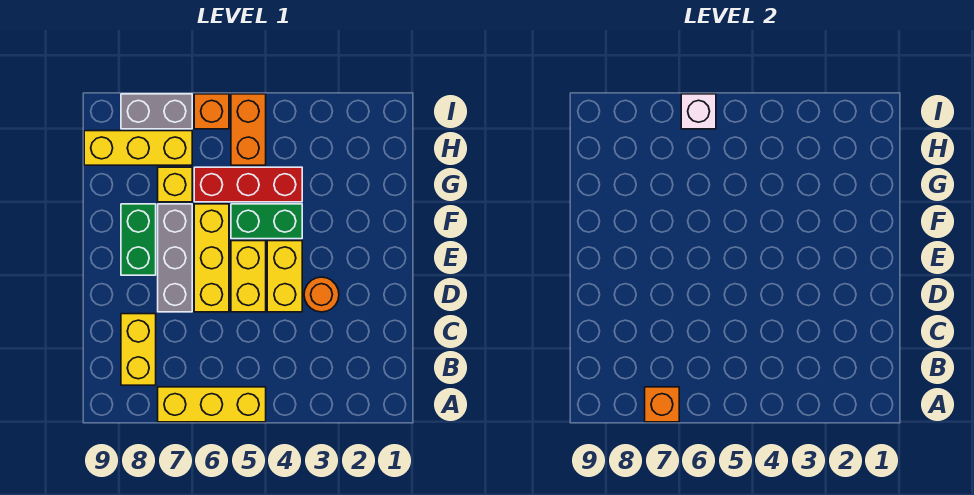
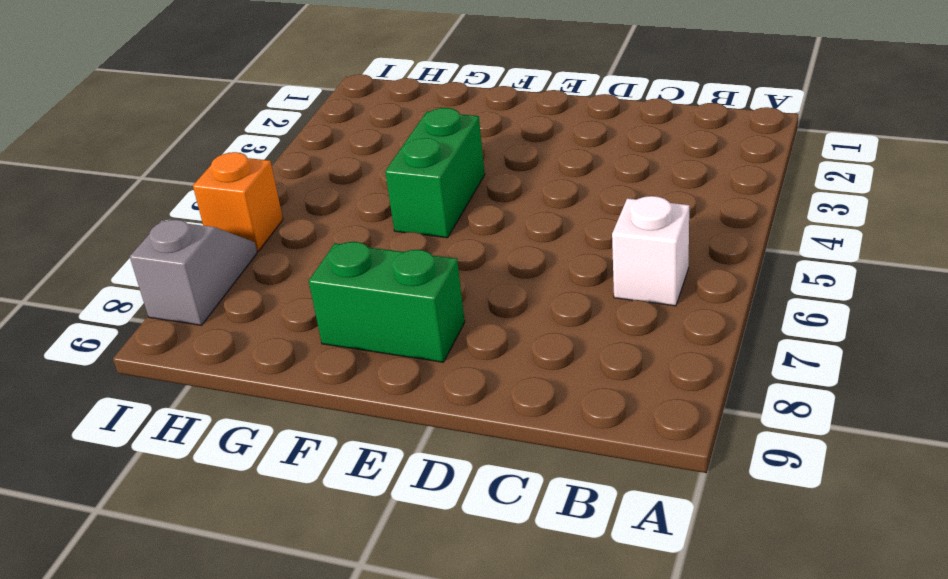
white brick B6 level 1 -> white brick I6 level 2
grey slope I7:I8 level 1 top 8 -> grey brick I7:I8 level 1
none -> yellow brick A5:A7 level 1
none -> yellow brick B8:C8 level 1
none -> orange round brick D3 level 1

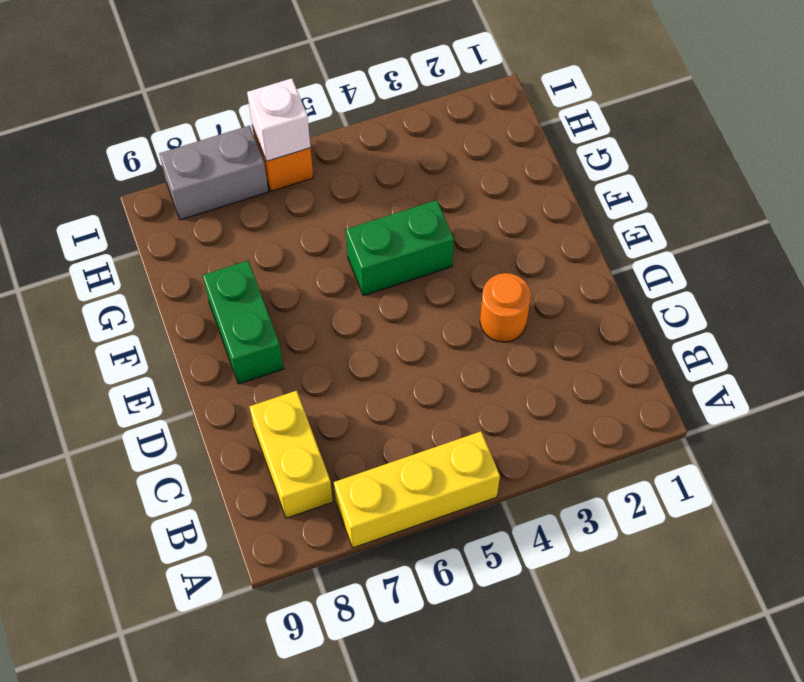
none -> yellow brick D4:E4 level 1
none -> yellow brick D5:E5 level 1
none -> yellow brick D6:F6 level 1

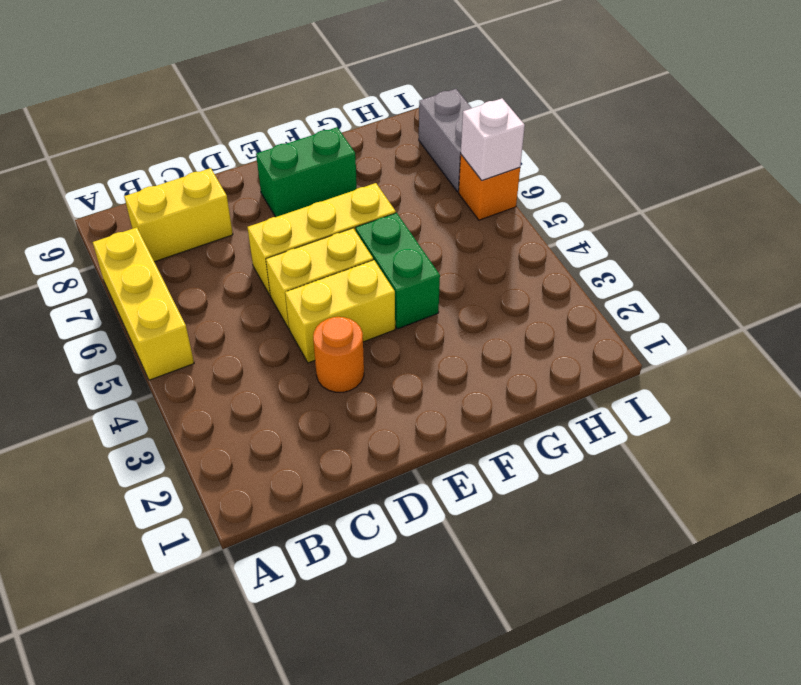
none -> grey brick D7:F7 level 1
none -> red brick G4:G6 level 1
none -> yellow brick G7 level 1

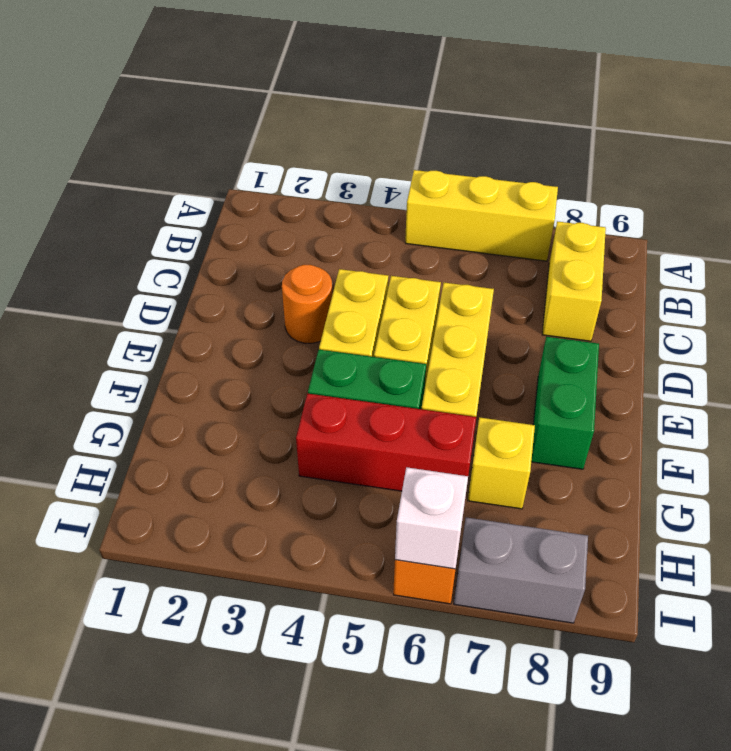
none -> grey brick D7:F7 level 1
none -> orange brick H5:I5 level 1
none -> yellow brick H7:H9 level 1

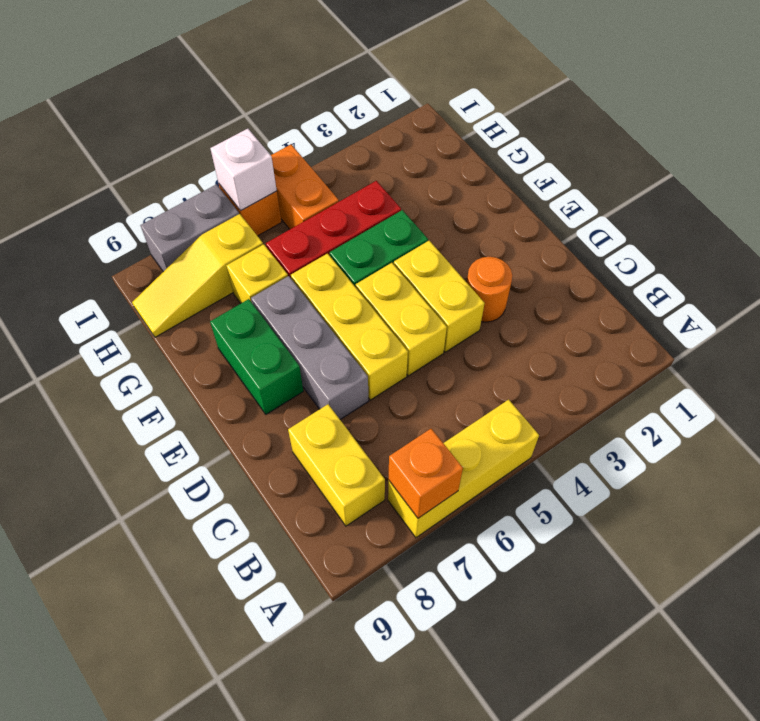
yellow slope H7:H9 level 1 top 7 -> yellow brick H7:H9 level 1

